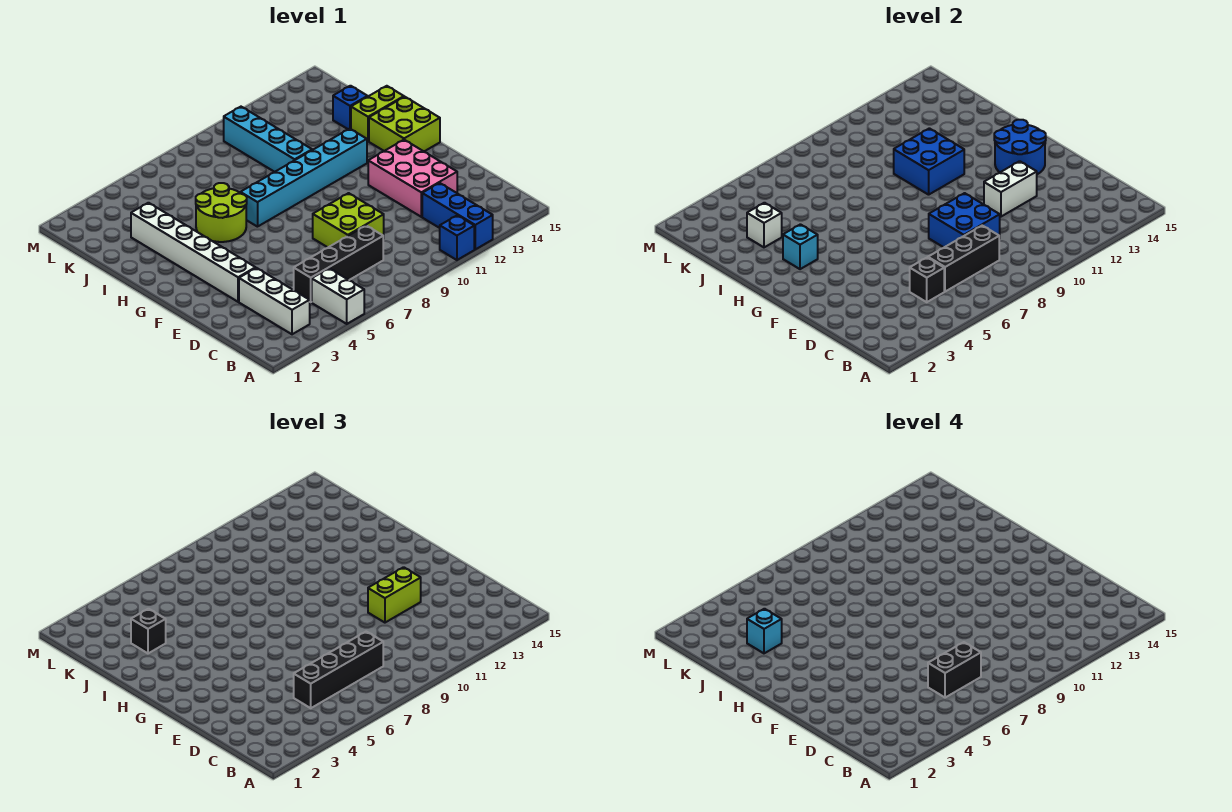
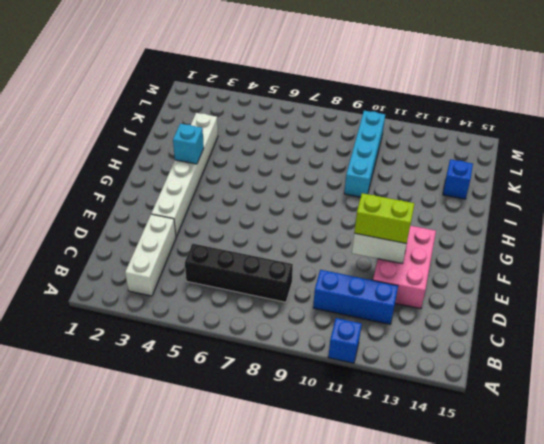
blue brick C10:C12 level 1 -> blue brick A12:C12 level 1
none -> white brick A5:B5 level 1
none -> lime brick D8:E9 level 1
none -> lime brick G14:H15 level 1

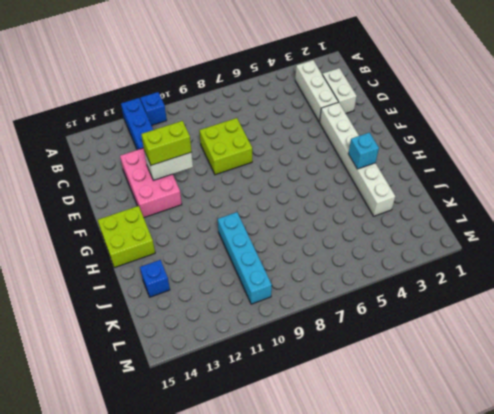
white brick C2:D2 level 1 -> white brick A5:B5 level 1
none -> black brick C5:C8 level 1
none -> lime round brick H5:I6 level 1
none -> cyan brick H7:H12 level 1

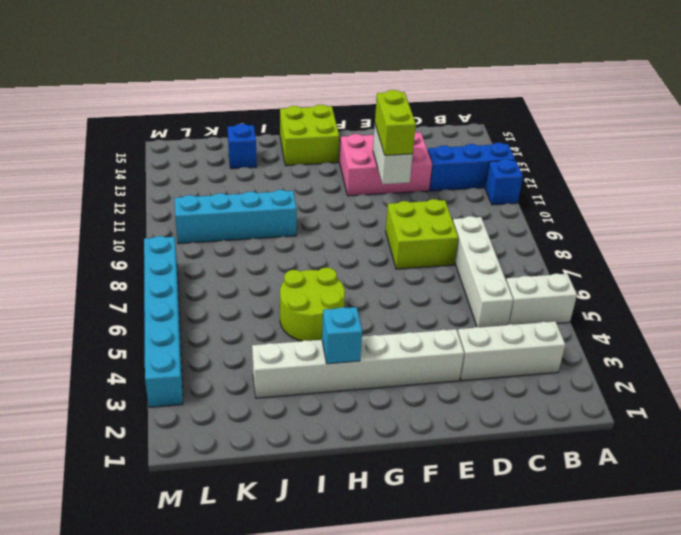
white brick C5:C8 level 1 -> black brick C5:C8 level 1
cyan brick M3:M8 level 1 -> cyan brick H7:H12 level 1
none -> lime brick I14:I15 level 1
none -> black brick C5 level 2
none -> black brick C6:C8 level 2

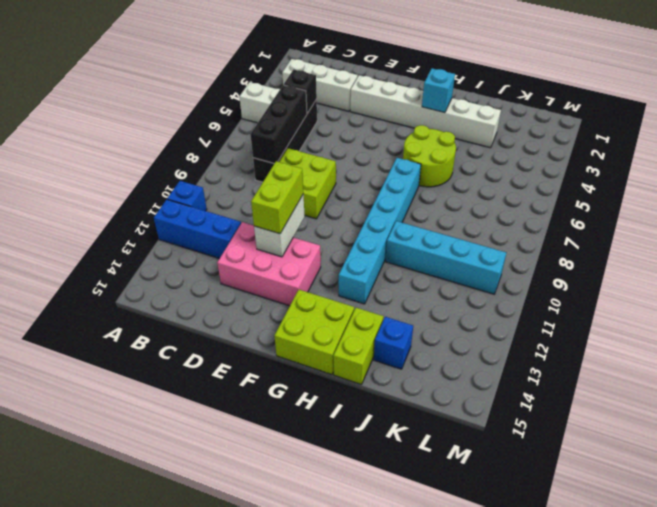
none -> blue brick D8:E9 level 2
none -> blue round brick F13:G14 level 2
none -> blue brick H10:I11 level 2

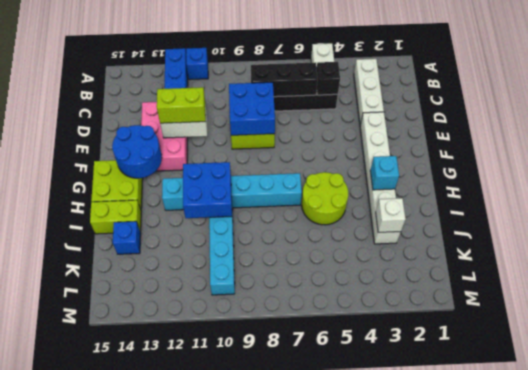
none -> black brick C5:C8 level 3
none -> black brick J3 level 3
none -> black brick C6:C7 level 4

